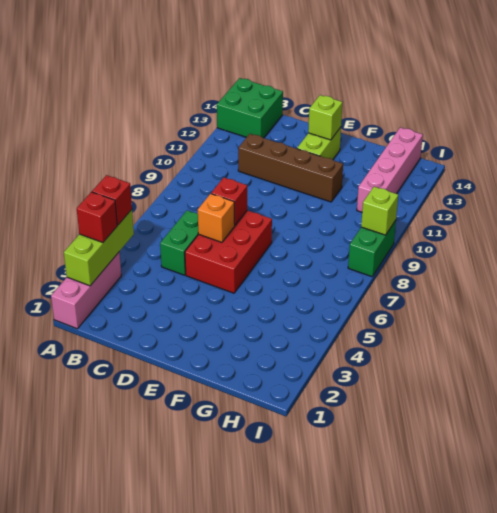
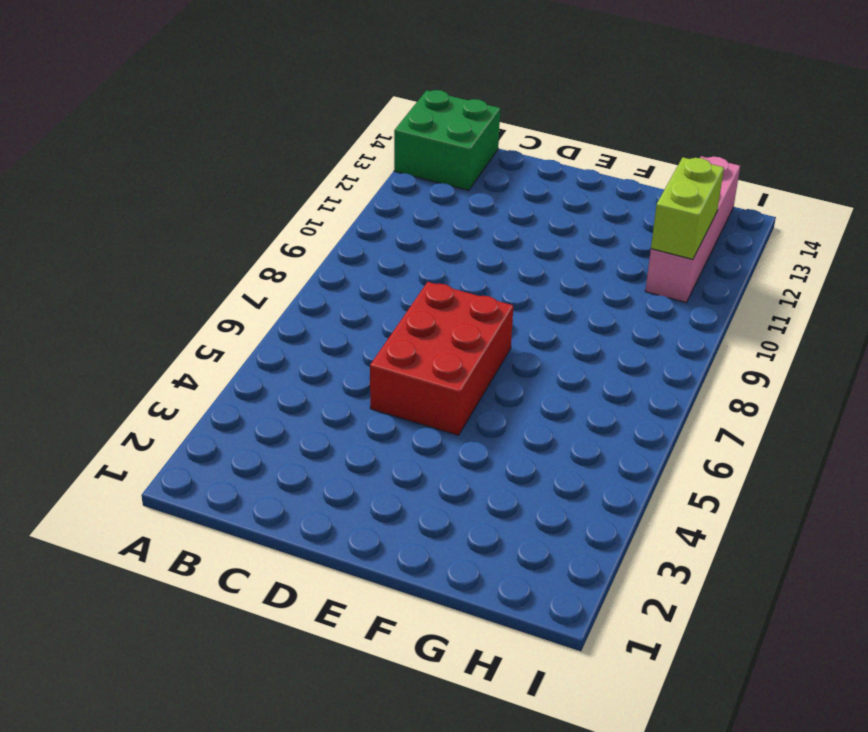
lime brick H11:H12 level 2 -> lime brick E12:E13 level 1
none -> pink brick A1:A3 level 1
none -> green brick C5:C6 level 1
none -> brown brick C11:F11 level 1

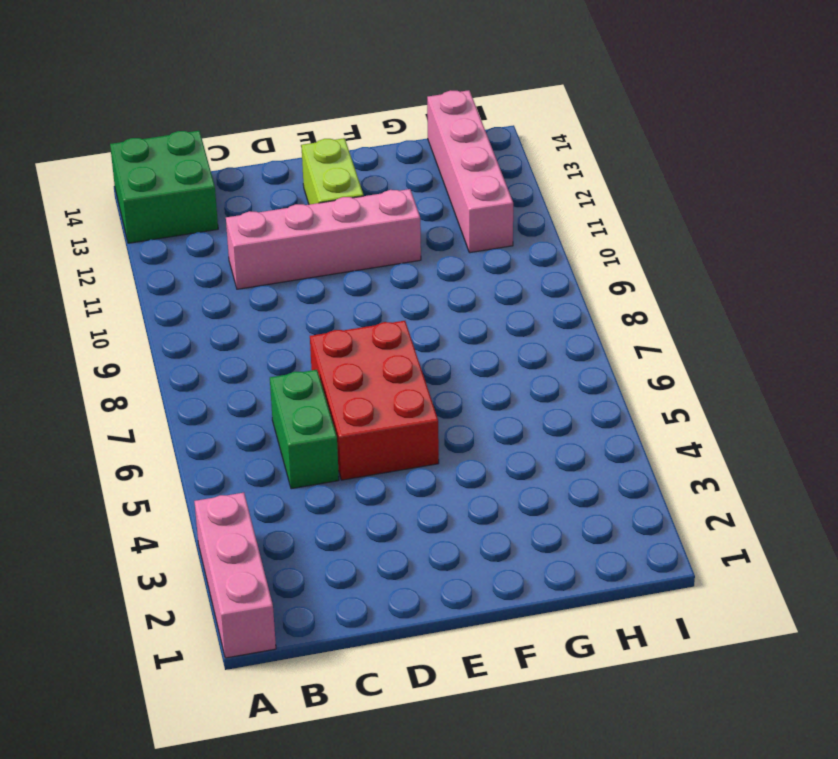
pink brick C11:F11 level 1 -> brown brick C11:F11 level 1
none -> green brick I8:I9 level 1
none -> lime brick A2:A4 level 2
none -> orange brick D6 level 2

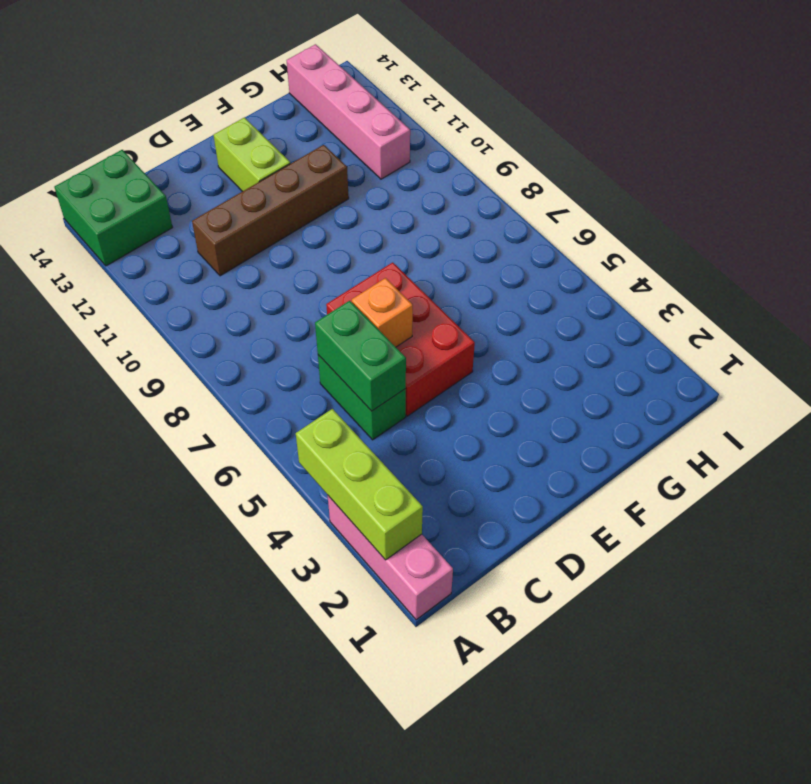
green brick C5:C6 level 2 -> green brick I8:I9 level 1
none -> red brick D7 level 2
none -> lime brick E13 level 2
none -> lime brick I9 level 2

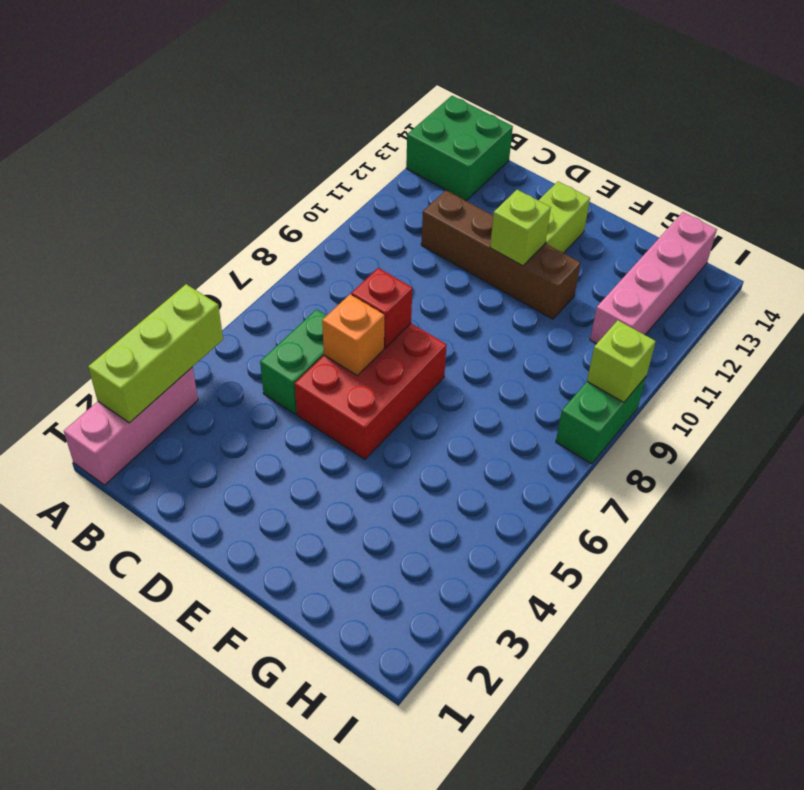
lime brick E11 level 2 -> lime brick E13 level 2
none -> red brick A3 level 3
none -> red brick A4 level 3

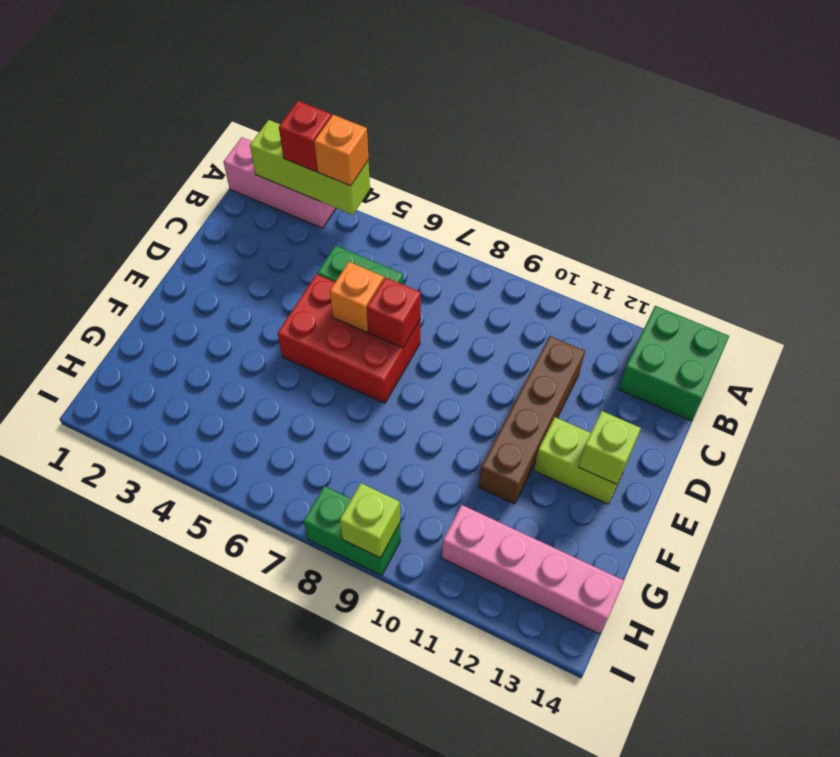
orange brick A4 level 3 -> red brick A4 level 3

